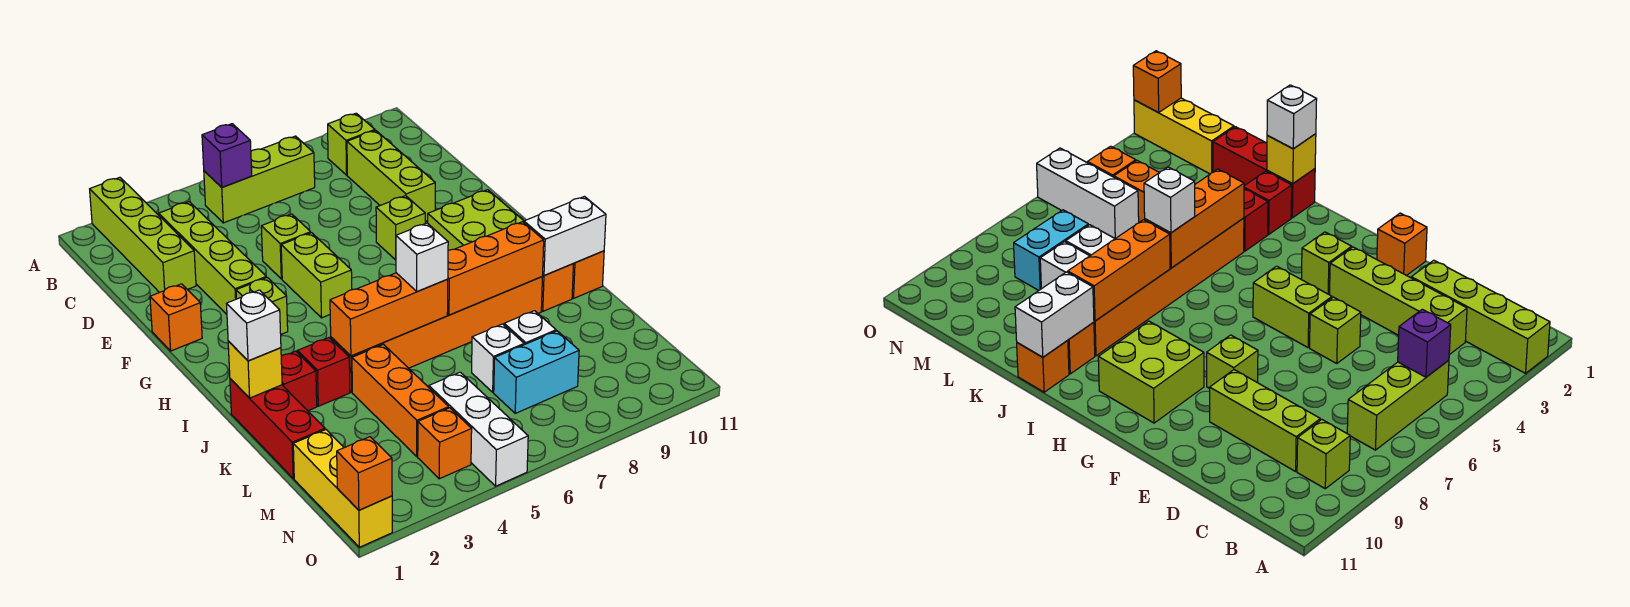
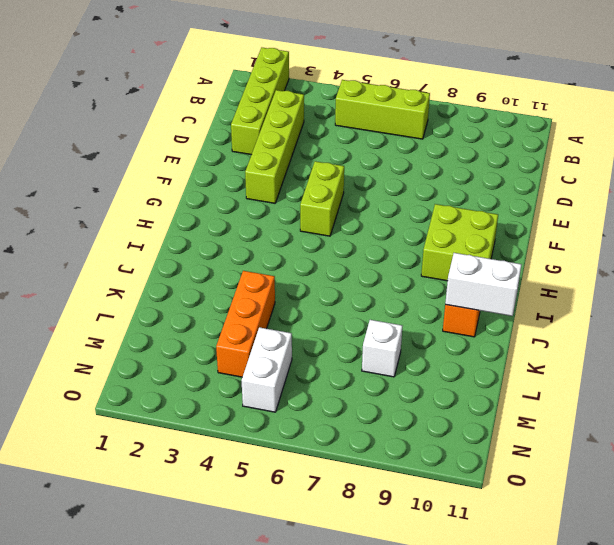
white brick M5:N5 level 1 -> white brick M5:O5 level 1
none -> lime brick B9 level 1
none -> lime brick C9:E9 level 1
none -> lime brick E5 level 1
none -> orange brick F1 level 1

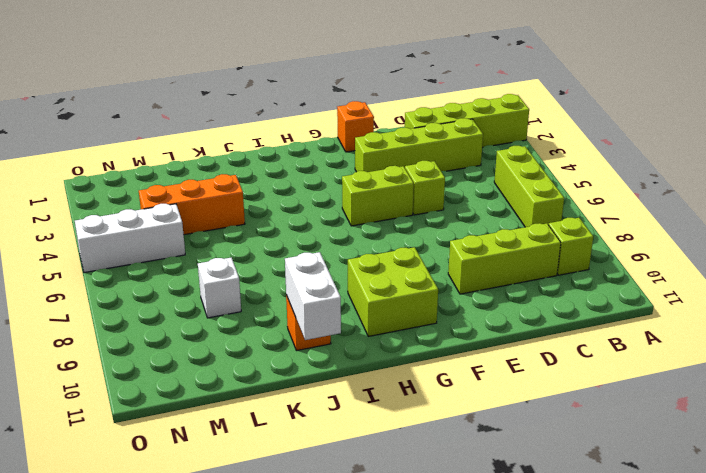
none -> lime brick F8 level 1
none -> lime brick G3 level 1
none -> red brick J1:L1 level 1
none -> red brick J2 level 1

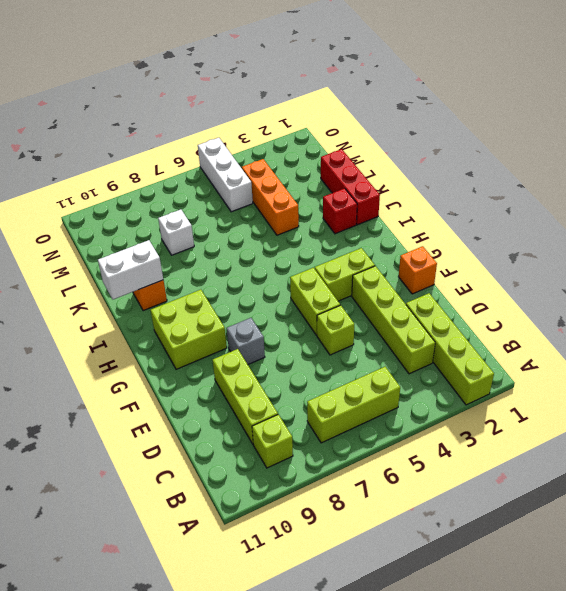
grey brick F8 level 1 -> lime brick F8 level 1
lime brick G3:G4 level 1 -> lime brick G3 level 1
none -> red brick J3 level 1
none -> orange brick J4:J9 level 1
none -> orange brick J11 level 1
none -> white brick L7 level 1

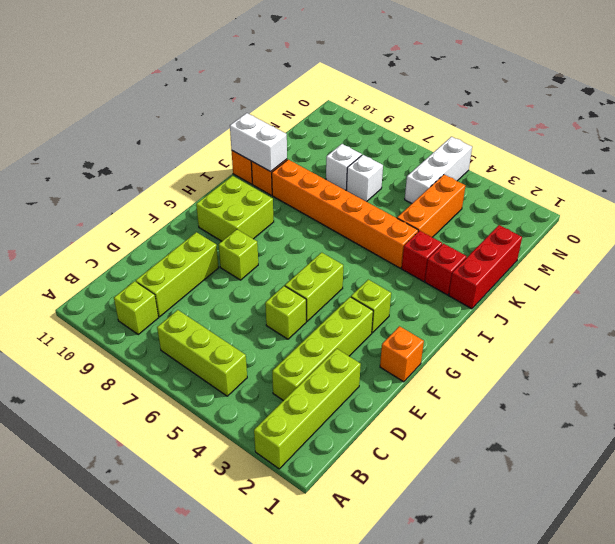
none -> yellow brick M1:O1 level 1
none -> cyan brick M7:M8 level 1
none -> orange brick N4 level 1
none -> purple brick B5 level 2

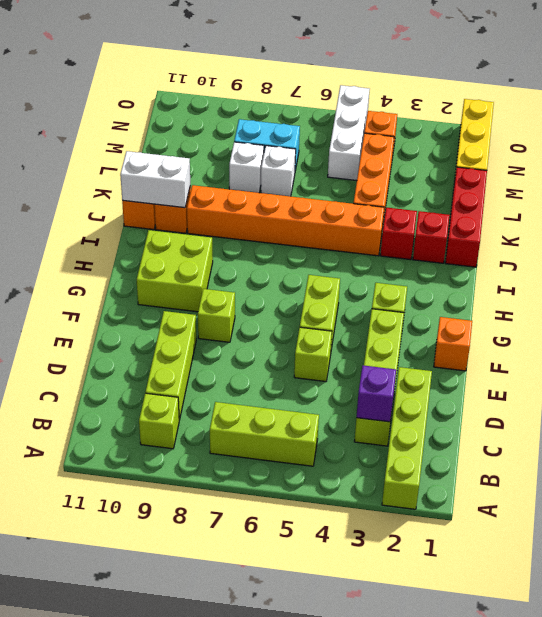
purple brick C3 level 2 -> purple brick B5 level 2
none -> yellow brick J1 level 2
none -> orange brick J4:J6 level 2
none -> orange brick J7:J9 level 2
none -> orange brick O1 level 2

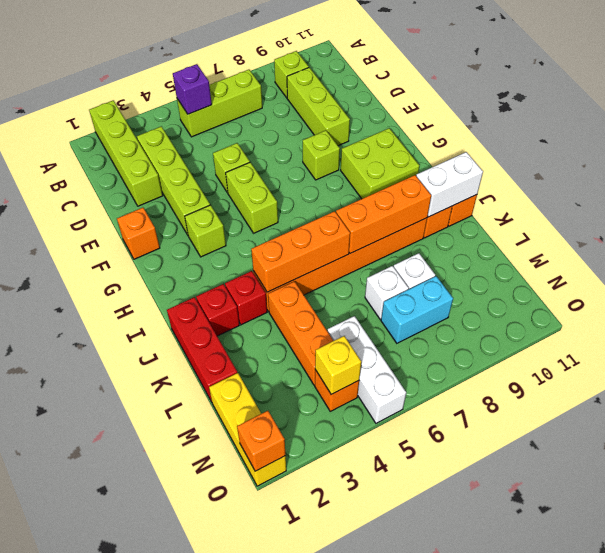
yellow brick N4 level 2 -> yellow brick J1 level 2
none -> white brick J1 level 3
none -> white brick J6 level 3

